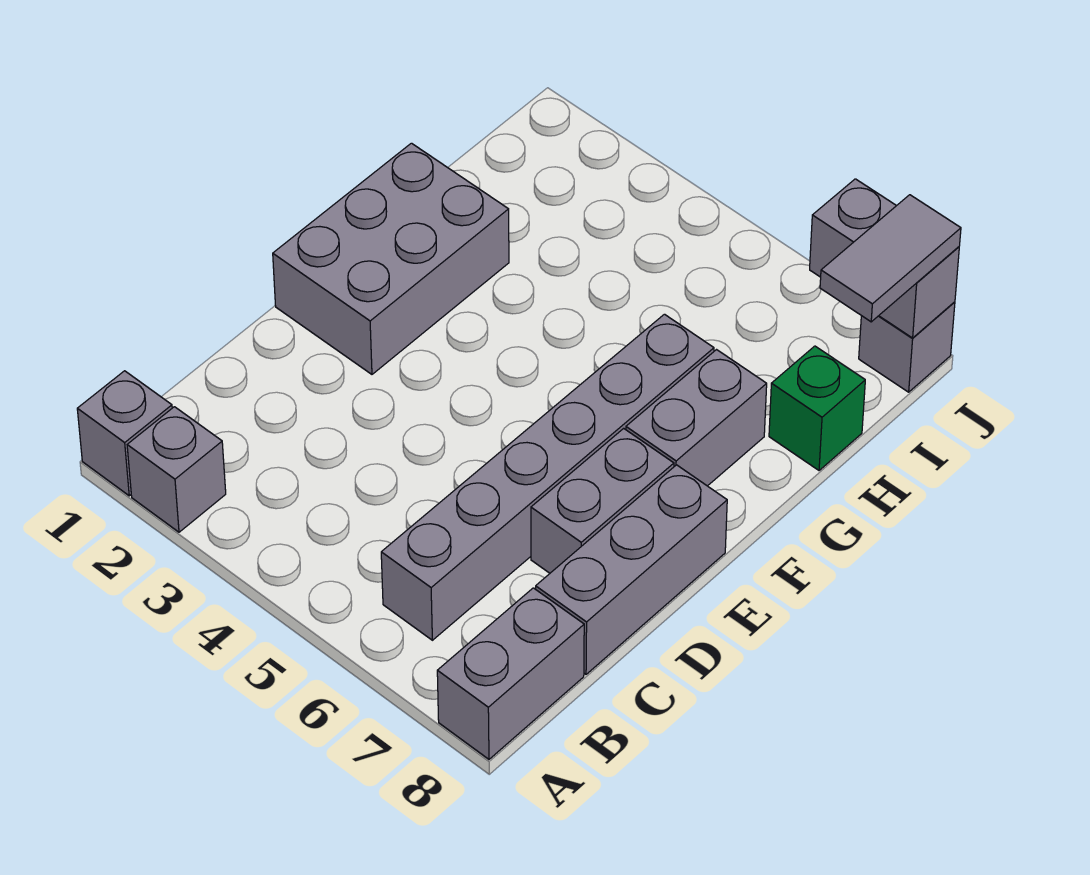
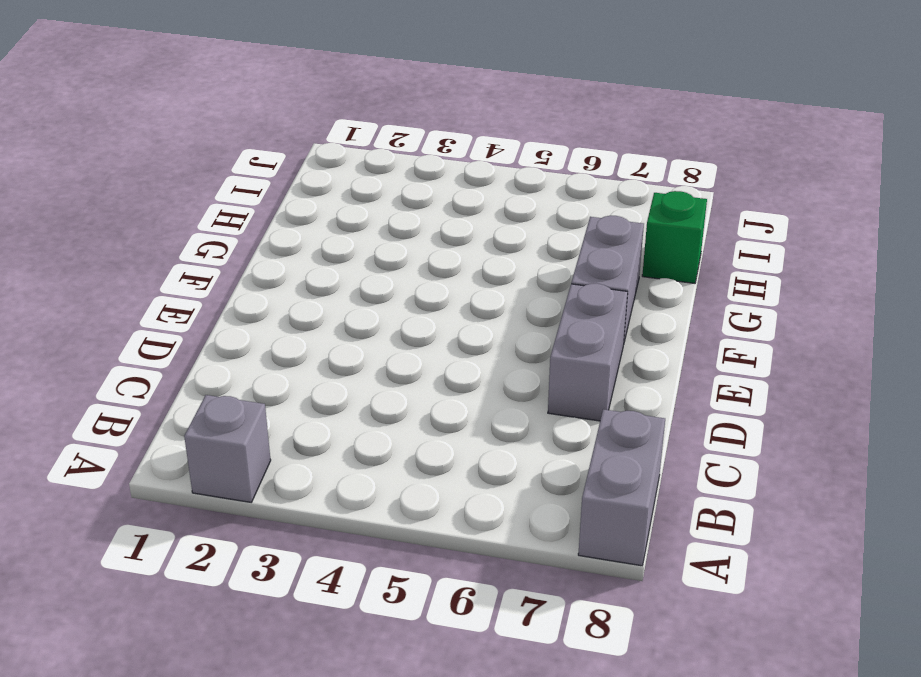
none -> grey brick A1 level 1
none -> grey brick B6:G6 level 1
none -> grey brick C8:E8 level 1

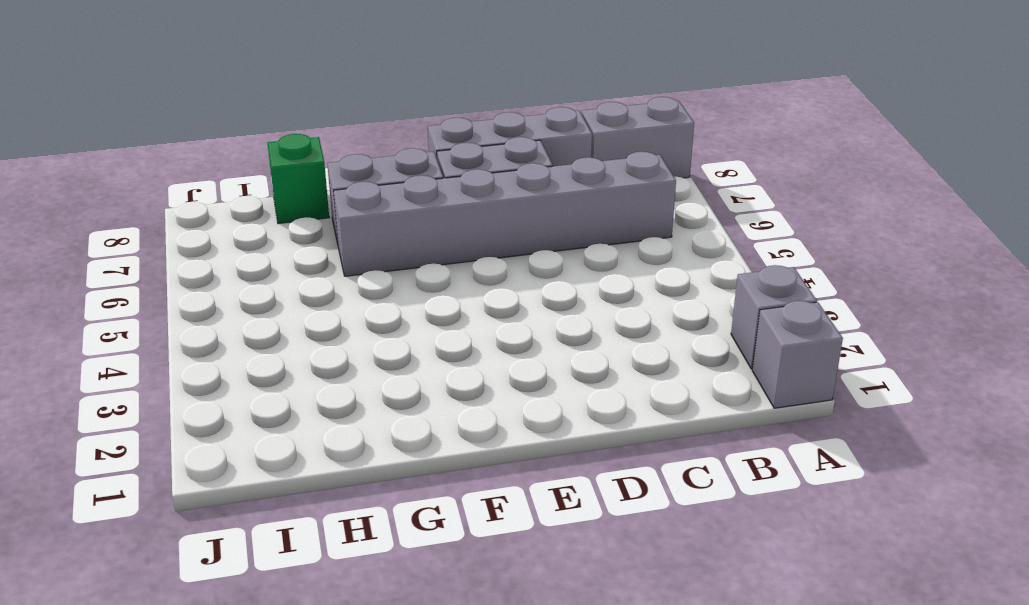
none -> grey brick E1:G2 level 1
none -> grey brick J8 level 1
none -> grey brick J7:J8 level 2

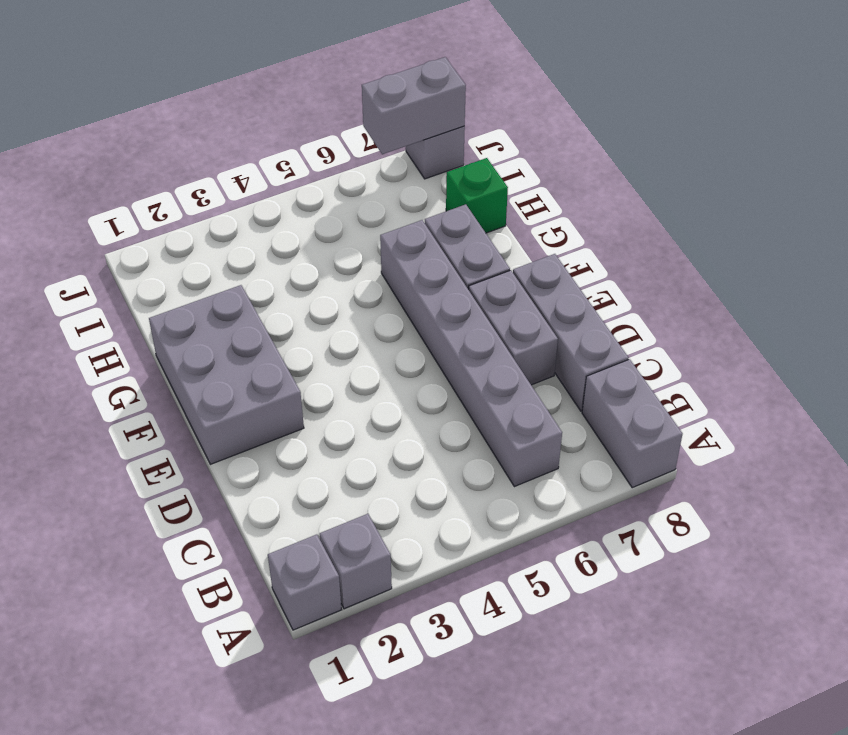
none -> grey tile I8:J8 level 3

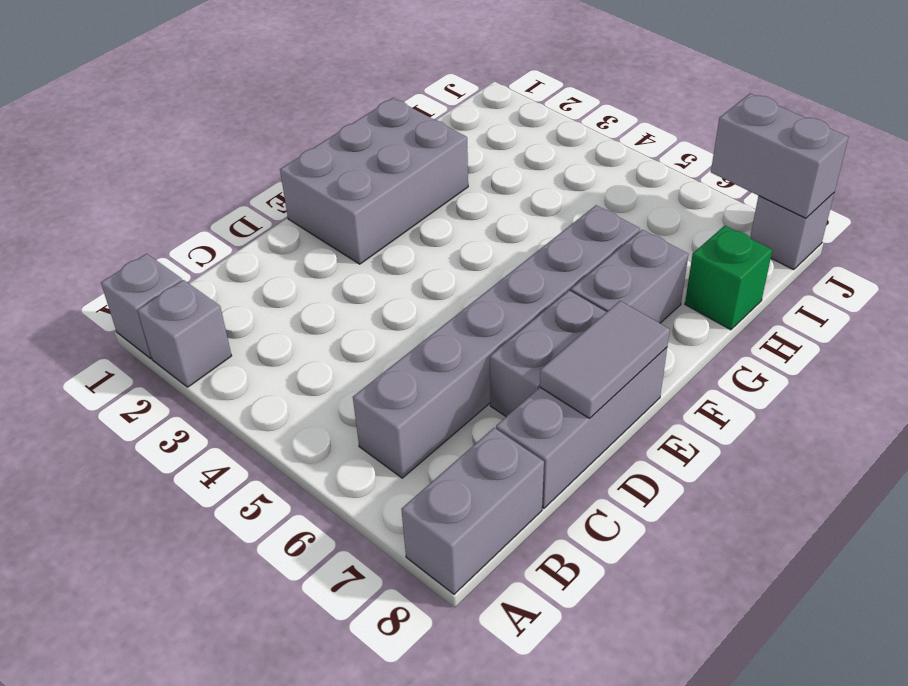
grey tile D8:E8 level 2 -> grey tile I8:J8 level 3

